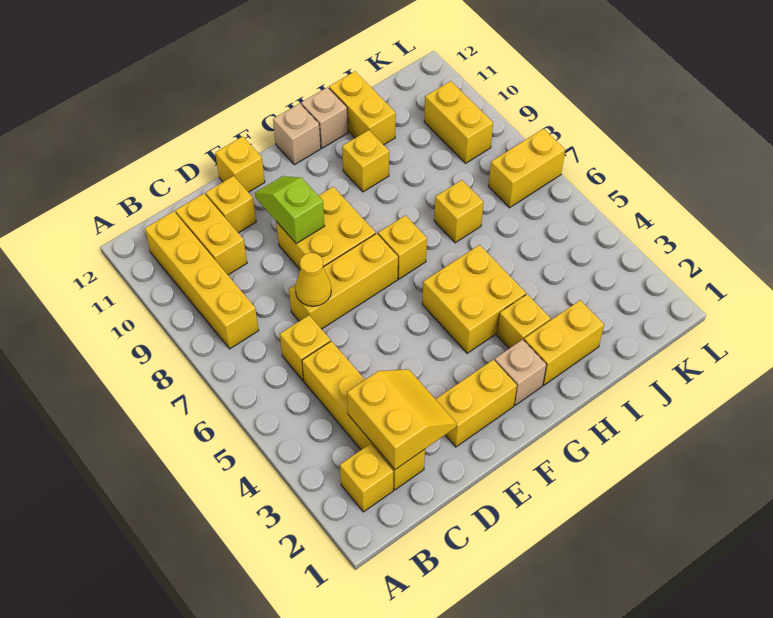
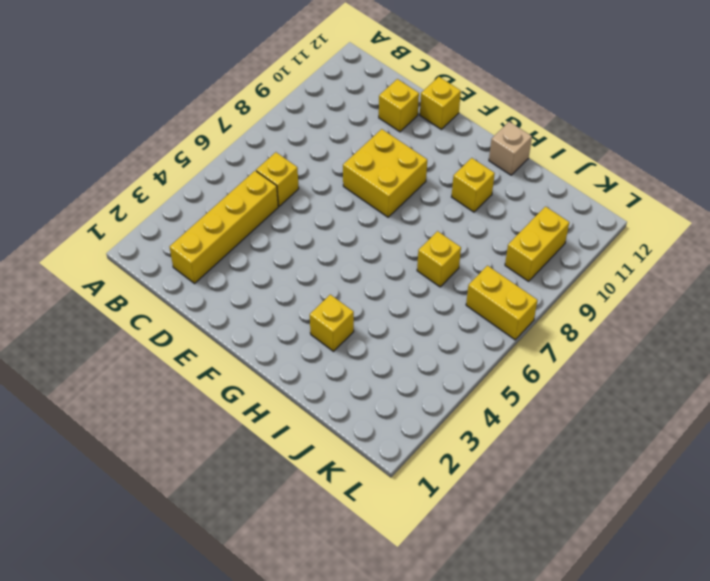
none -> yellow brick B2 level 1
none -> yellow brick B8:B11 level 1
none -> yellow brick C10:C11 level 1

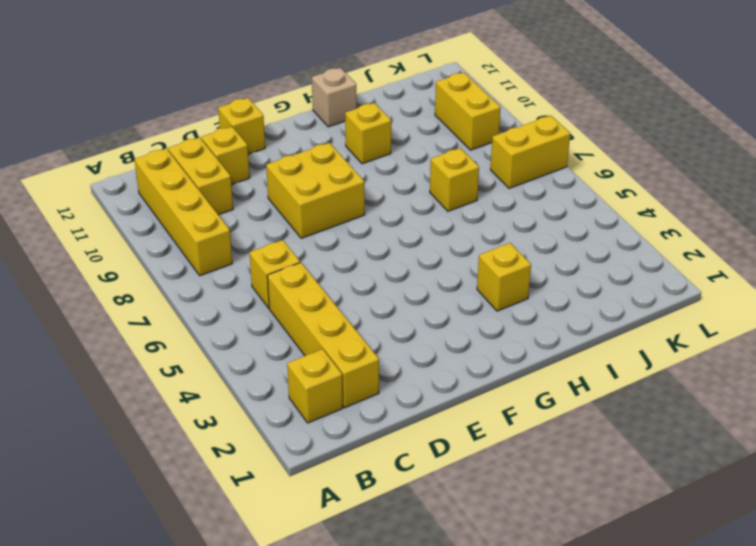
none -> yellow brick D7:F7 level 1
none -> yellow brick E2:F2 level 1
none -> tan brick G2 level 1

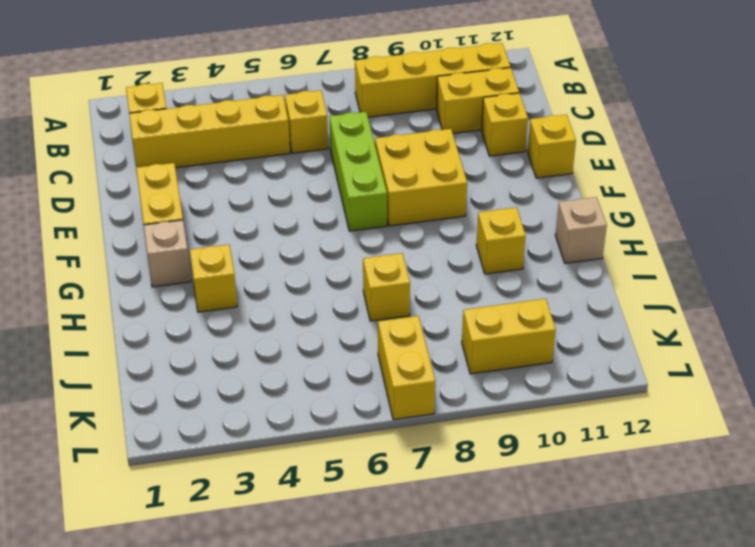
lime brick D7:F7 level 1 -> yellow brick D7:F7 level 1
none -> yellow brick G4:H5 level 1
none -> yellow brick G7 level 1
none -> tan brick G12 level 1

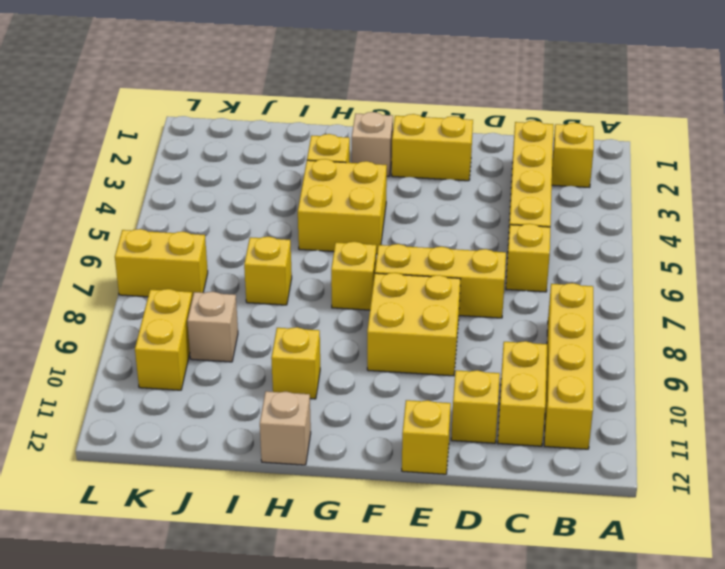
tan brick J9 level 1 -> tan brick G12 level 1
none -> yellow brick H2:I2 level 1
none -> yellow brick I11:I12 level 1
none -> yellow slope C2:D3 level 2 top C

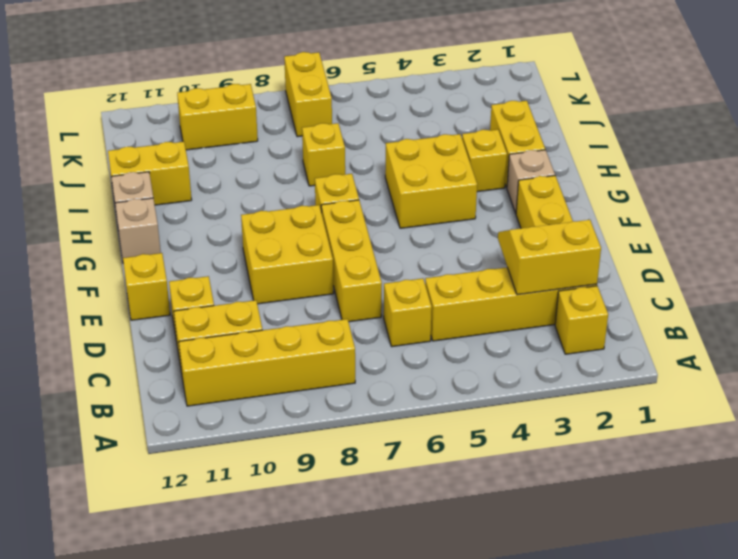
none -> yellow brick H10 level 1
none -> yellow cone D7 level 2
none -> lime slope E9:E10 level 2 top 9

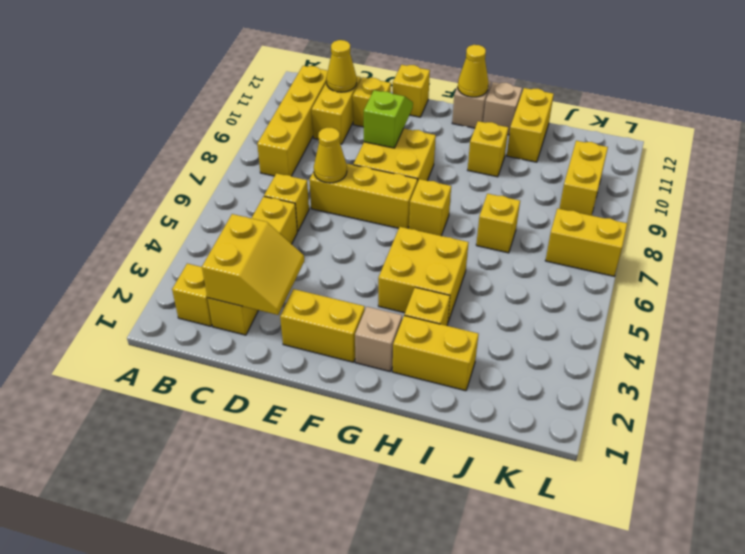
yellow cone C11 level 2 -> none
yellow cone G12 level 2 -> none

